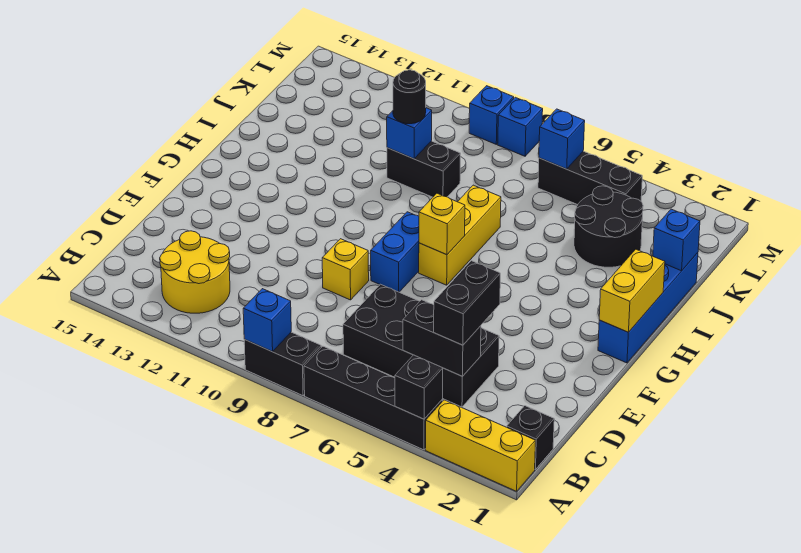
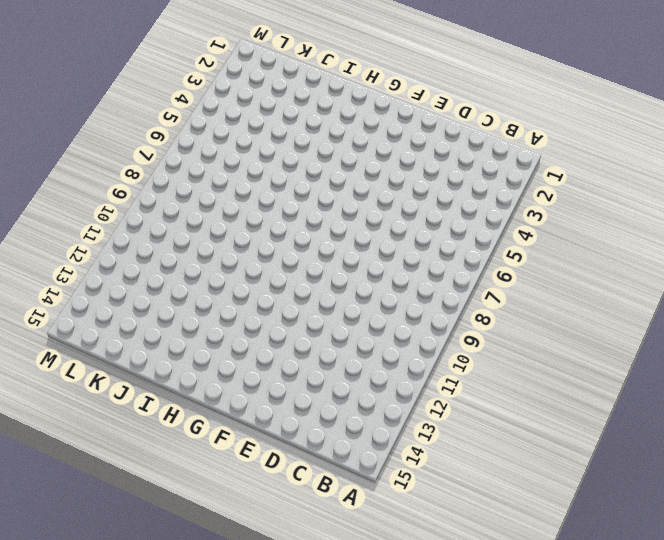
none -> yellow brick A1:A3 level 1
none -> black brick A4:A7 level 1
none -> black brick A8:A9 level 1

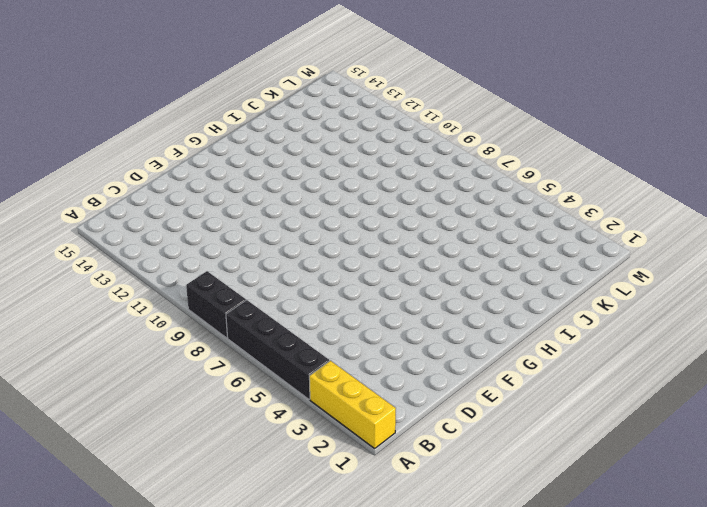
none -> black brick B1 level 1
none -> yellow round brick B12:C13 level 1
none -> black brick C4:D7 level 1

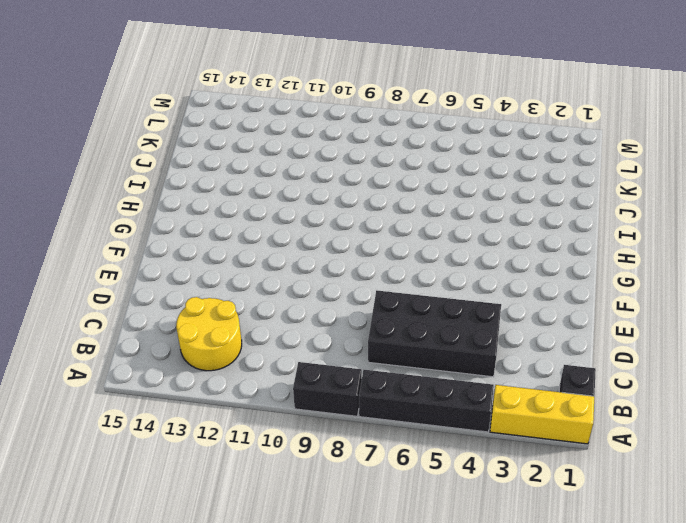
none -> yellow brick E9 level 1
none -> blue brick F8:G8 level 1
none -> blue brick G1:J1 level 1

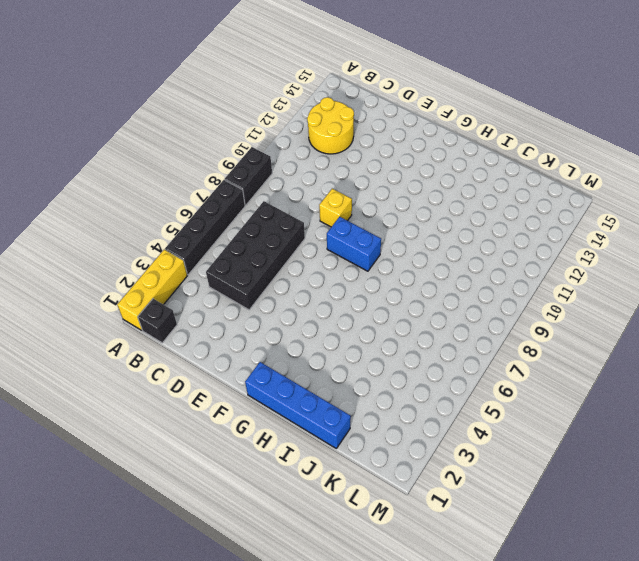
none -> yellow brick G7:I7 level 1
none -> black round brick J3:K4 level 1
none -> black brick J9:J10 level 1

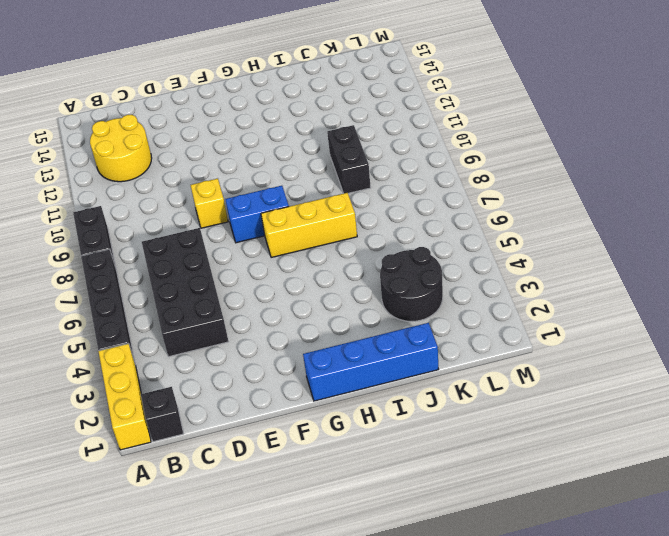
none -> black brick L4:L6 level 1
none -> blue brick M8 level 1
none -> blue brick M9 level 1

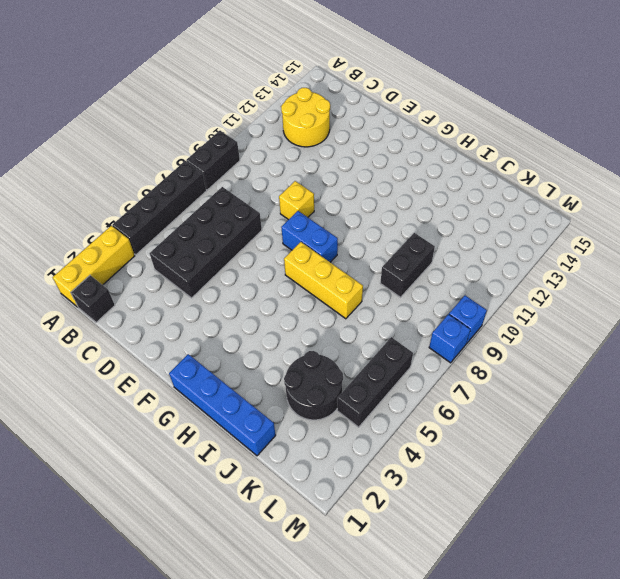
none -> black brick A4 level 2
none -> blue brick A9 level 2
none -> black brick C4:C5 level 2

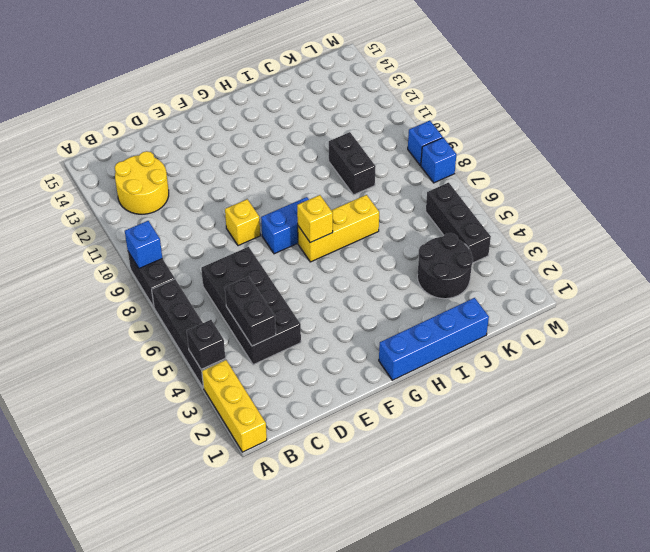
none -> black brick B1 level 1
none -> yellow brick G1:H1 level 2
none -> blue brick J1 level 2

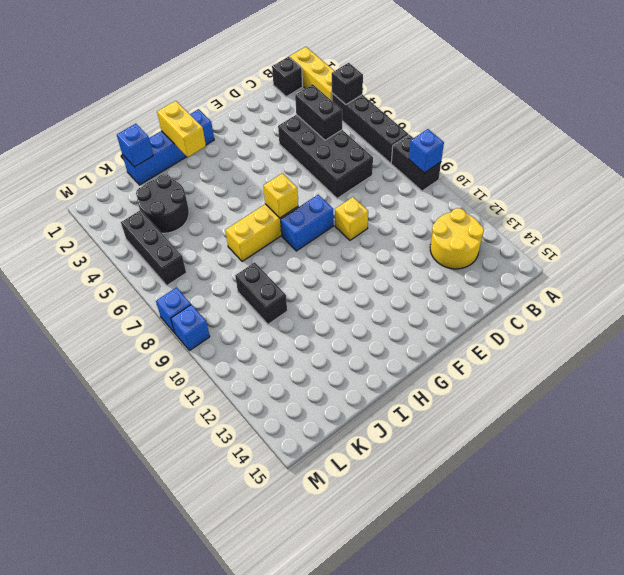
yellow brick H1:H2 level 2 -> yellow brick G1:H1 level 2
none -> blue brick J10 level 2
none -> blue brick L6 level 2
none -> black brick C4:D4 level 3

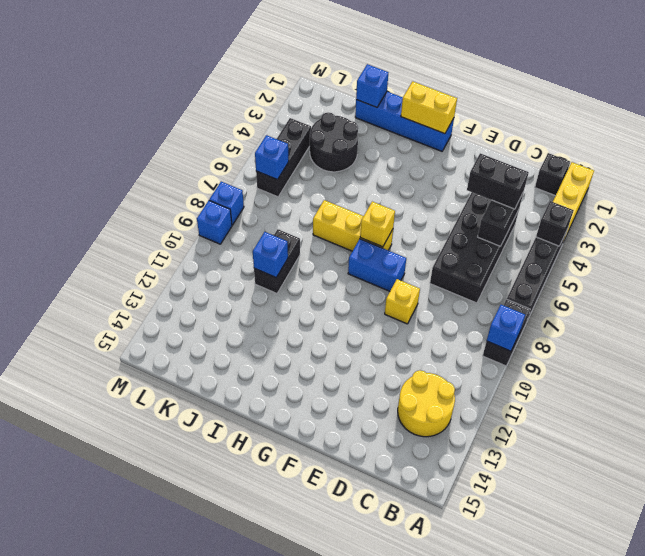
none -> black round brick J10 level 3

